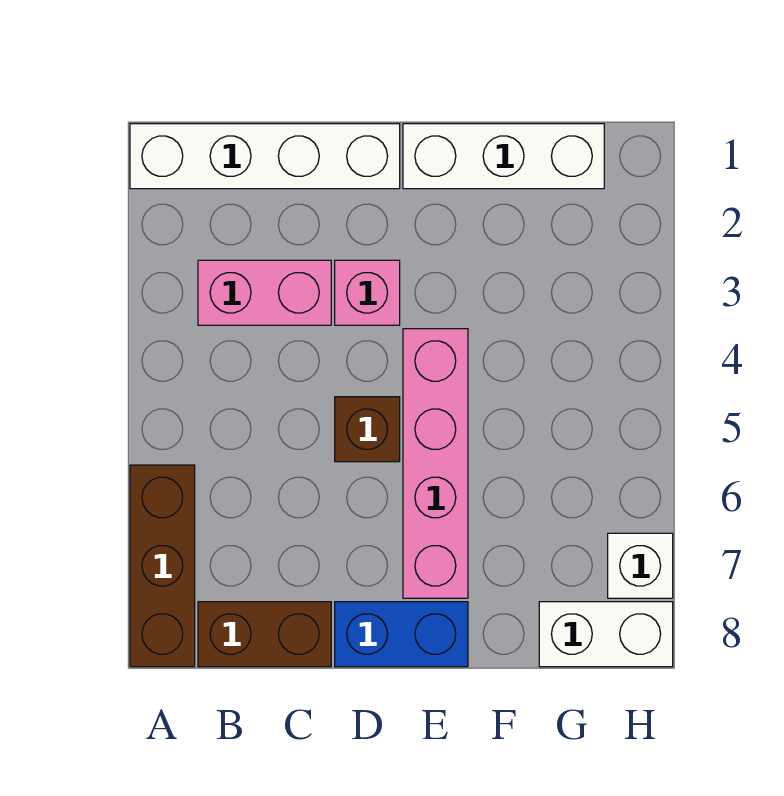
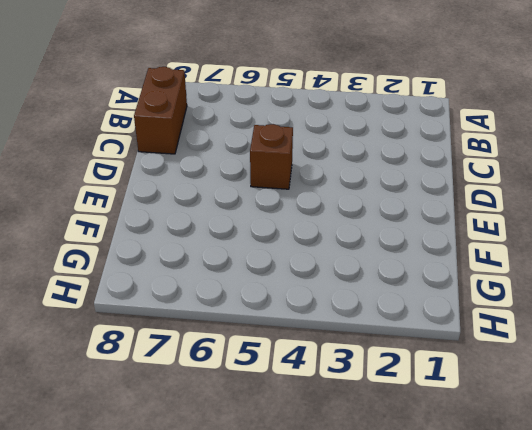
none -> white brick A1:D1 level 1
none -> brown brick A6:A8 level 1

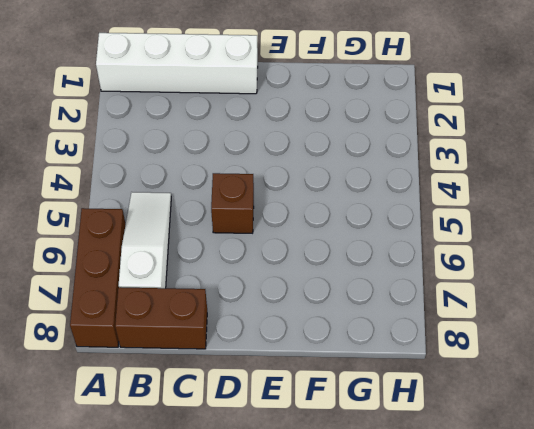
white slope B5:B7 level 1 top 7 -> none
none -> pink brick B3:C3 level 1
none -> pink brick D3 level 1

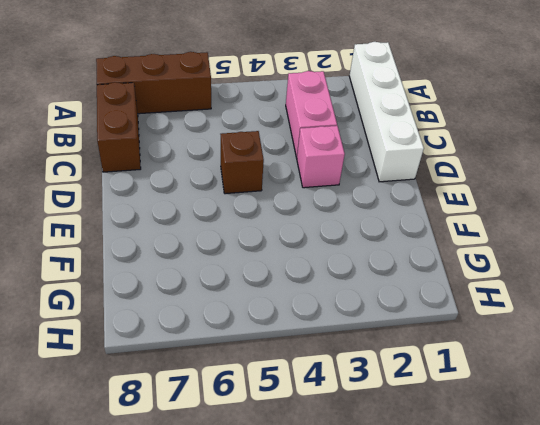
none -> blue brick D8:E8 level 1
none -> white brick E1:G1 level 1

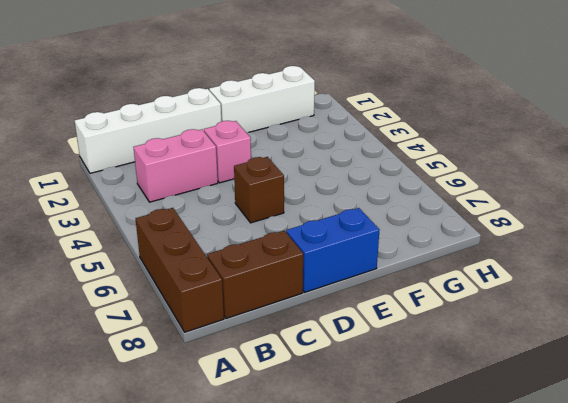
none -> pink brick E4:E7 level 1
none -> white brick G8:H8 level 1

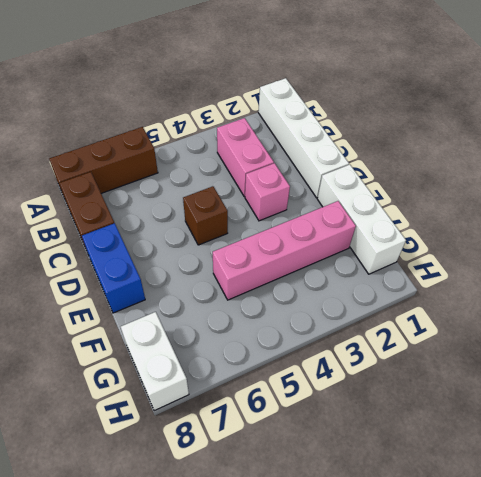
pink brick F2:F5 level 1 -> pink brick E4:E7 level 1
none -> white brick H7 level 1

